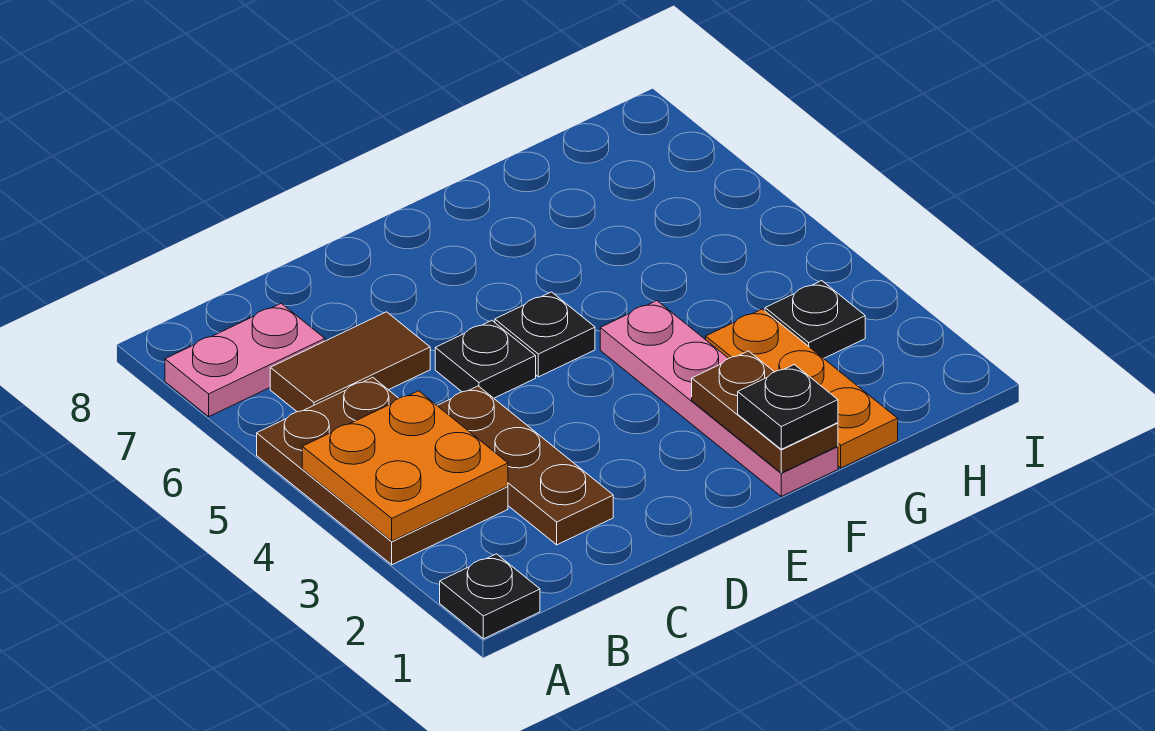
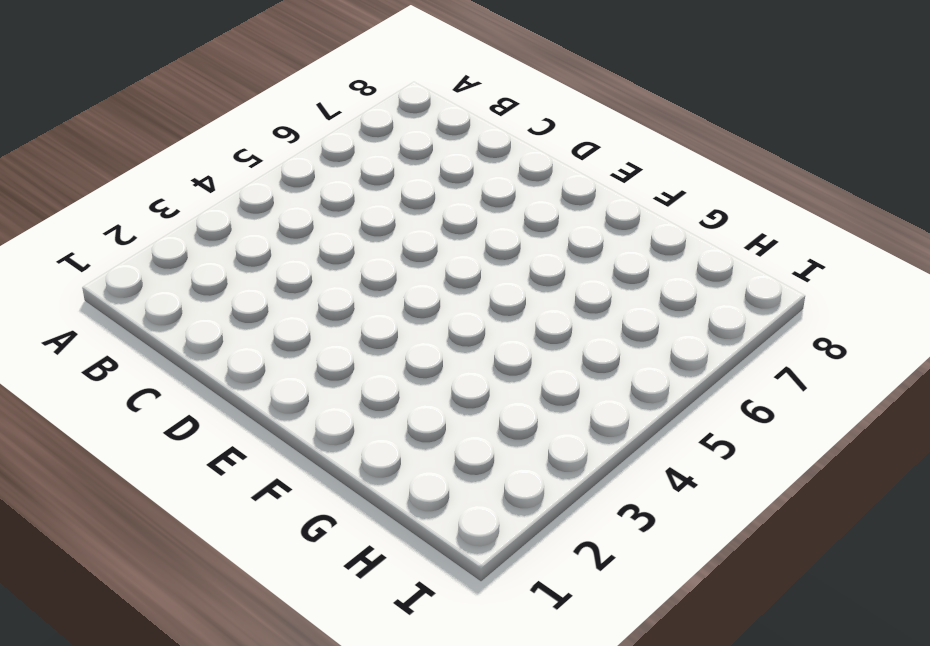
none -> black plate A1 level 1
none -> brown plate A3:B5 level 1
none -> pink plate A7:B7 level 1

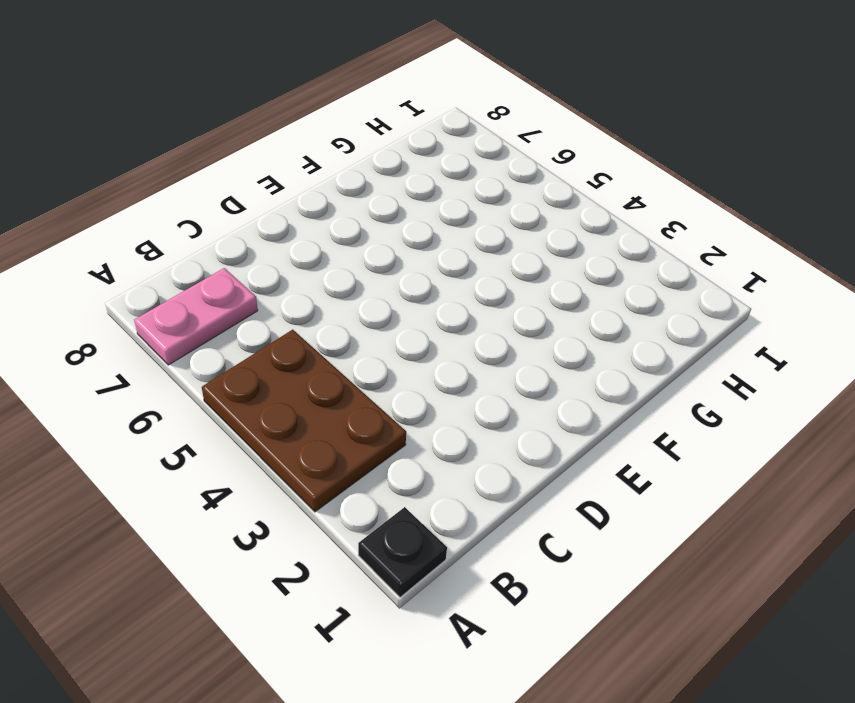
none -> brown tile B6:C6 level 1
none -> brown plate C2:C4 level 1
none -> black plate D5 level 1

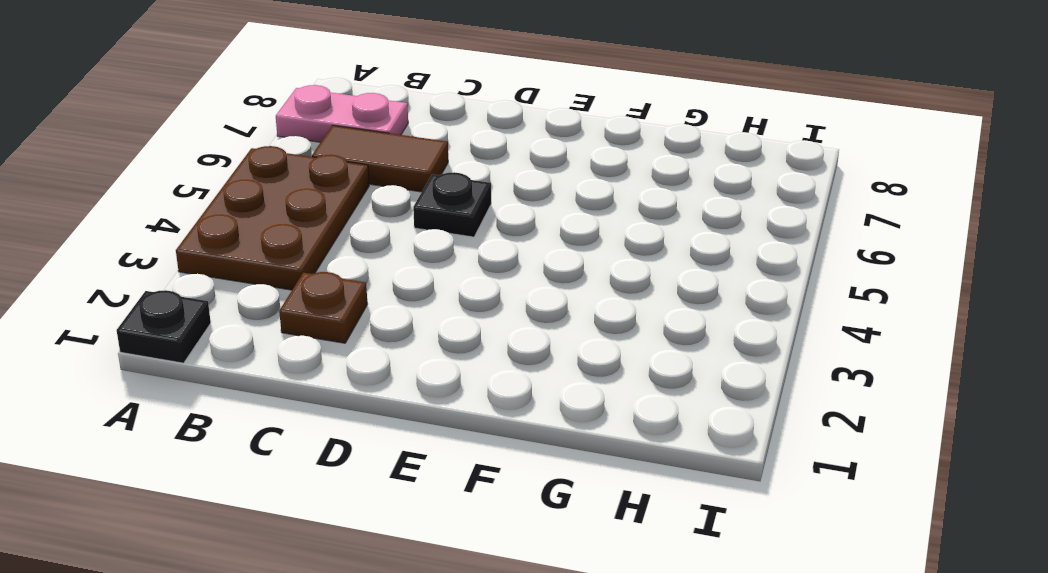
brown plate C2 level 1 -> brown plate C2:C4 level 1
none -> black plate E5 level 1
none -> pink plate F1:F4 level 1
none -> orange plate G1:G3 level 1

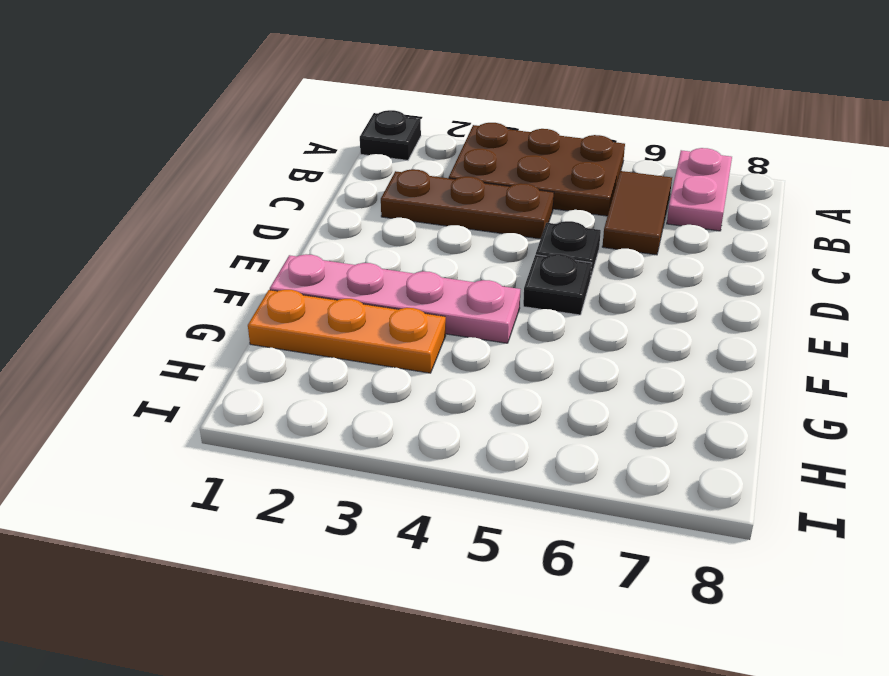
none -> black plate H3 level 1
none -> orange plate A3:B4 level 2
none -> brown plate F1:F2 level 2

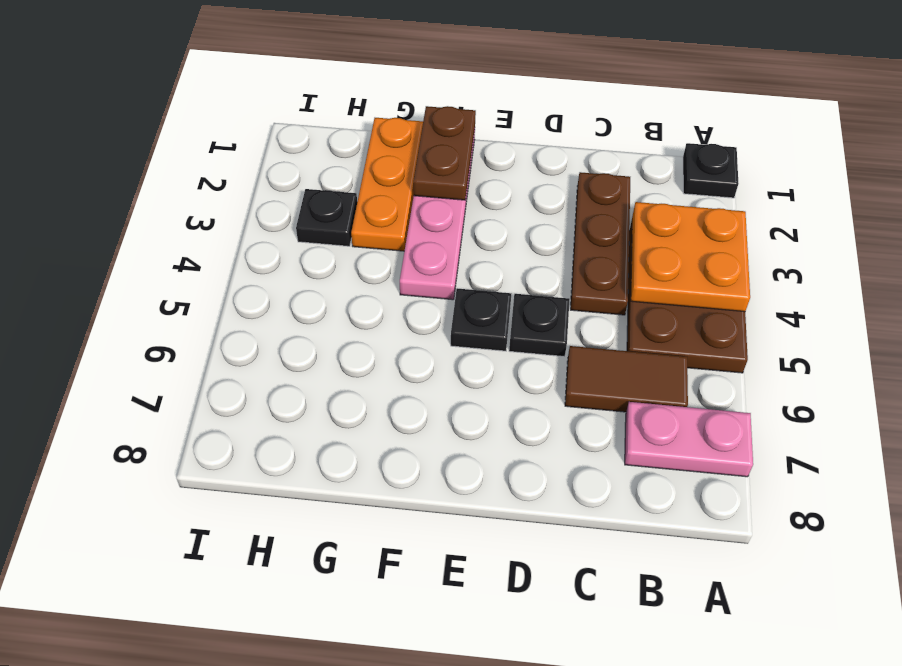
none -> black plate F1 level 3

